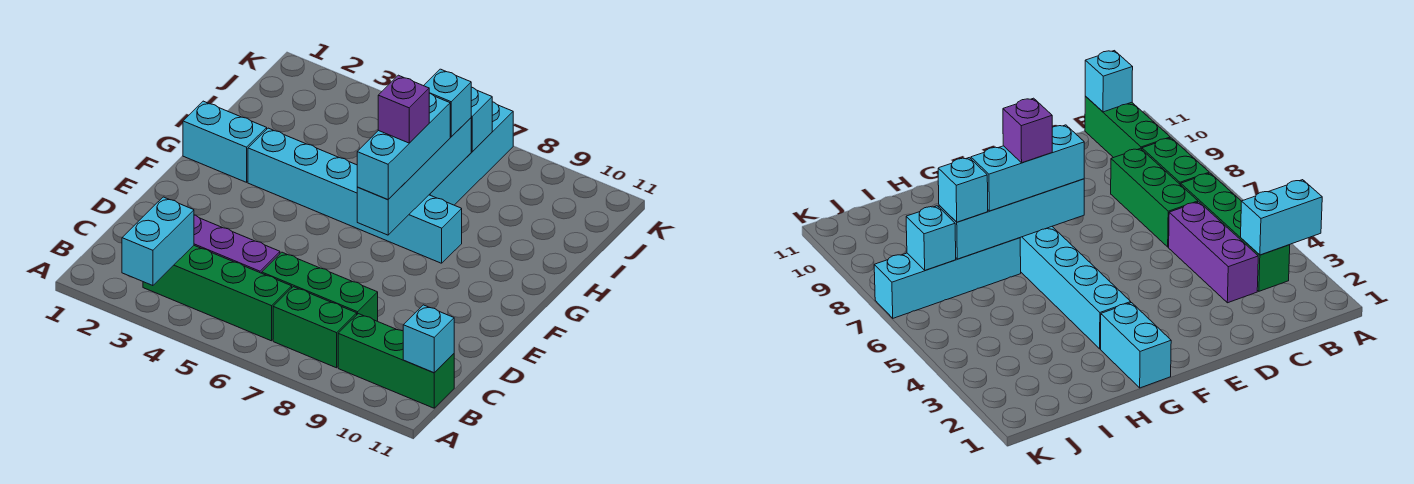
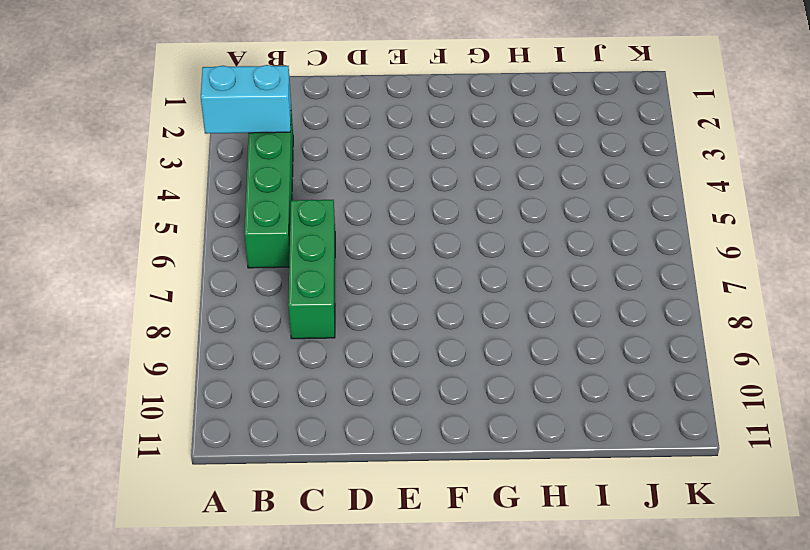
none -> green brick B7:B8 level 1
none -> green brick B9:B11 level 1
none -> purple brick C3:C5 level 1

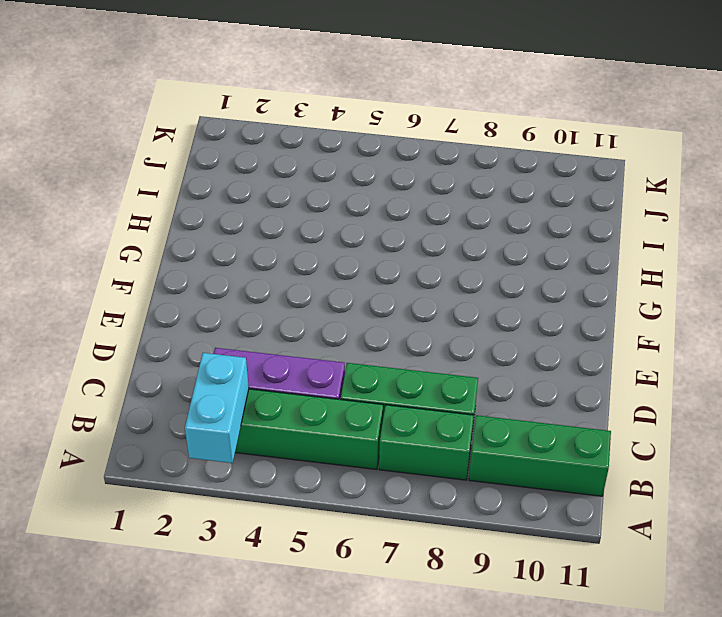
none -> cyan brick G1:G2 level 1
none -> cyan brick G3:G8 level 1
none -> cyan brick H7:K7 level 1

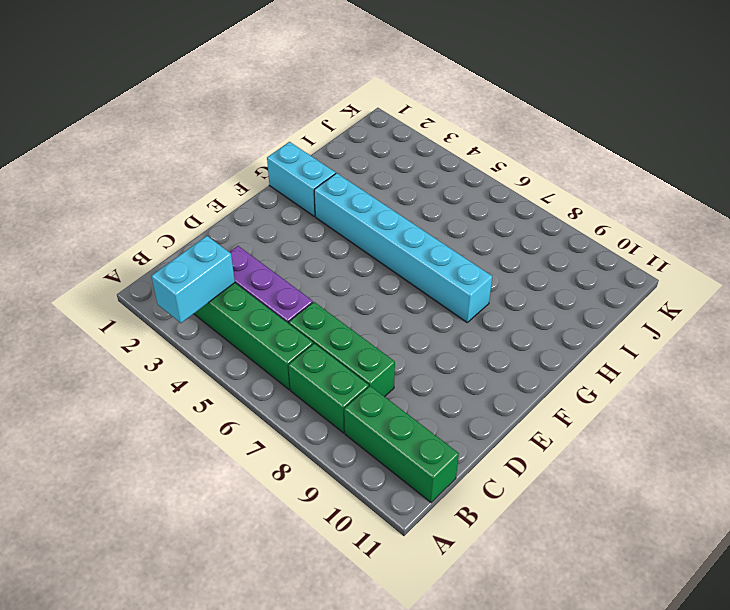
none -> cyan brick H7:K7 level 1
none -> cyan brick B11 level 2
none -> cyan brick F7:I7 level 2

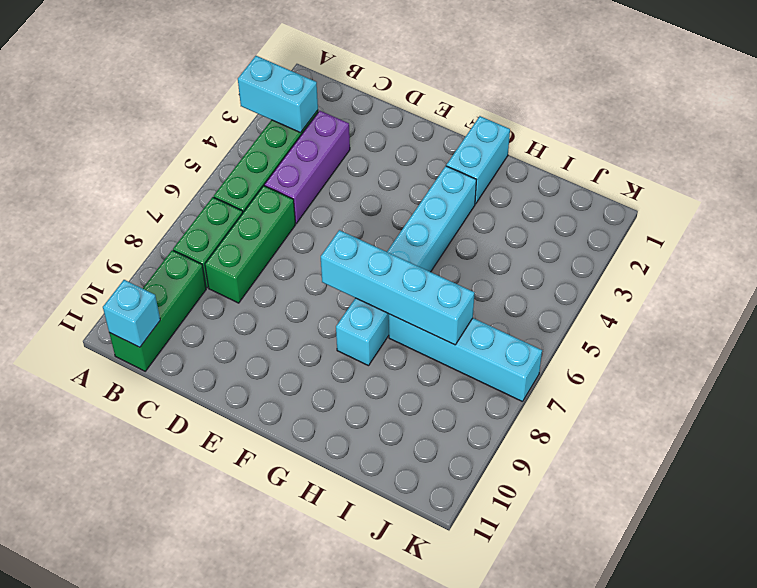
none -> cyan brick J7 level 2
none -> cyan brick F7:H7 level 3
none -> cyan brick I7 level 3

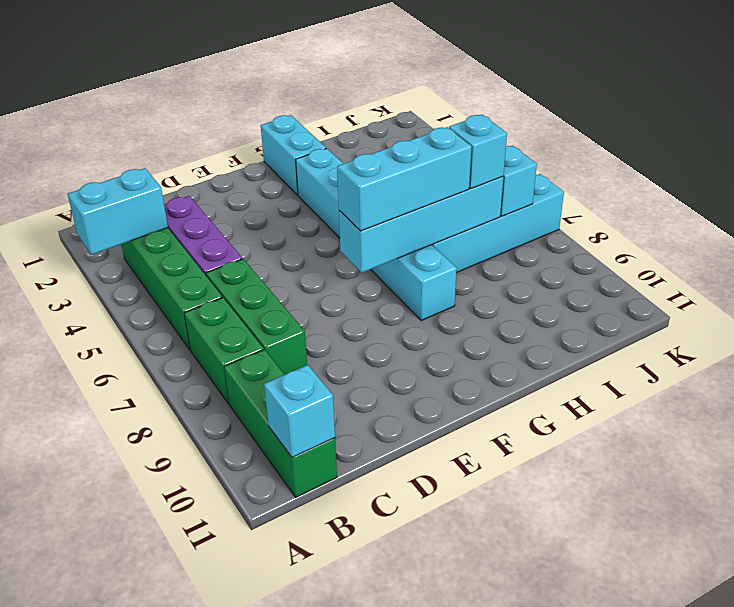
none -> purple brick G7 level 4

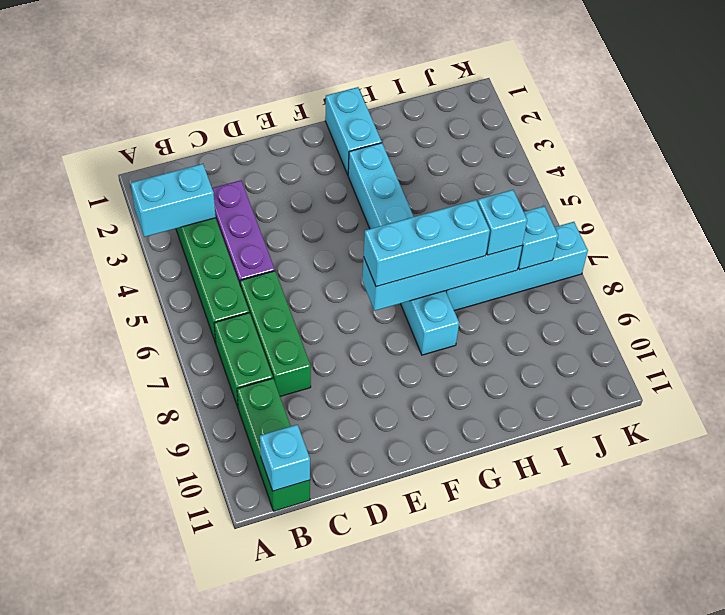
none -> purple brick G7 level 4

